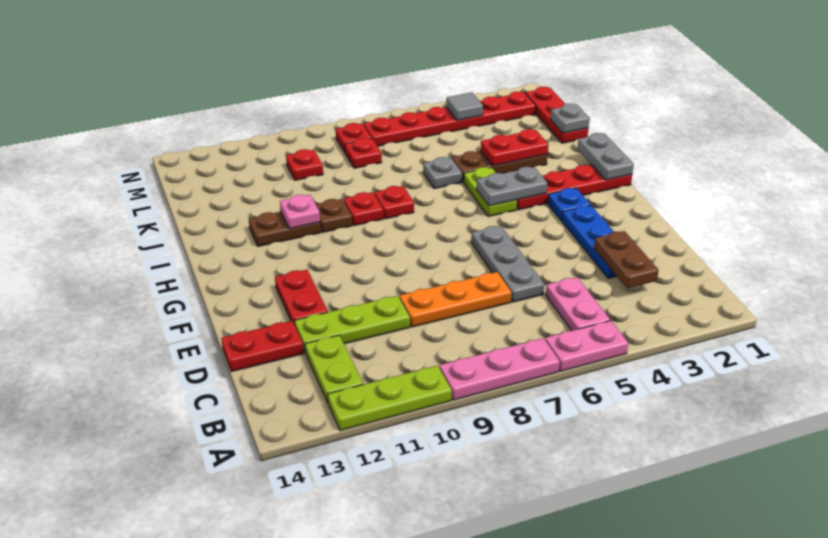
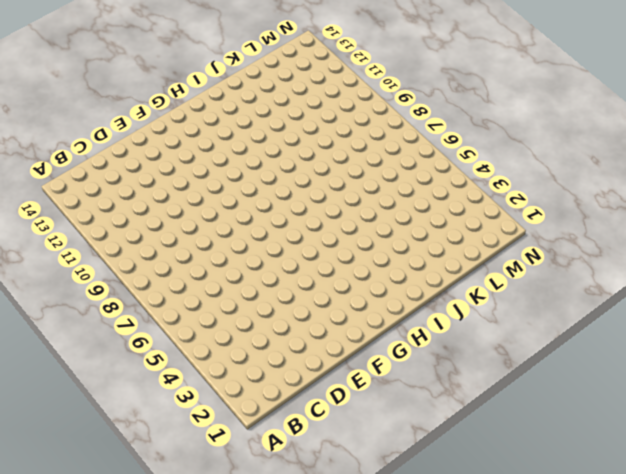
none -> pink plate A5:A6 level 1
none -> pink plate A7:A9 level 1
none -> lime plate A10:A12 level 1
none -> pink plate B5:C5 level 1

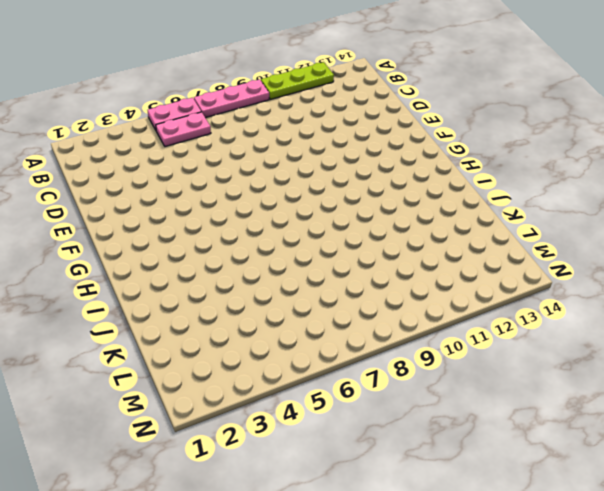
pink plate B5:B6 level 1 -> pink plate B5:C5 level 1
none -> lime plate B12:C12 level 1
none -> blue plate D3:F3 level 1
none -> grey plate D6:F6 level 1
none -> orange plate D7:D9 level 1

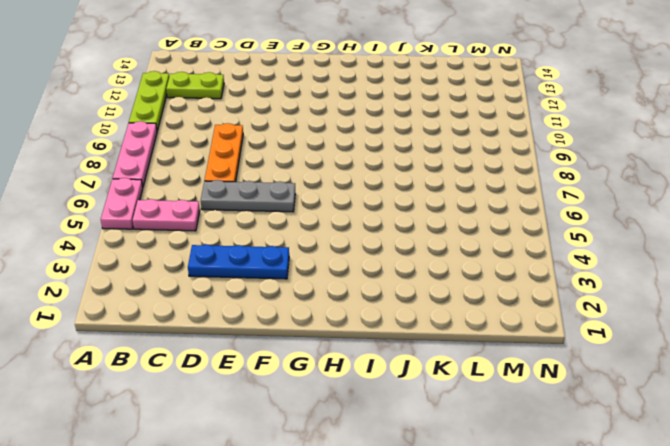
none -> lime plate D10:D12 level 1
none -> red plate D13:D14 level 1
none -> red plate E12:F12 level 1
none -> blue plate G3 level 1

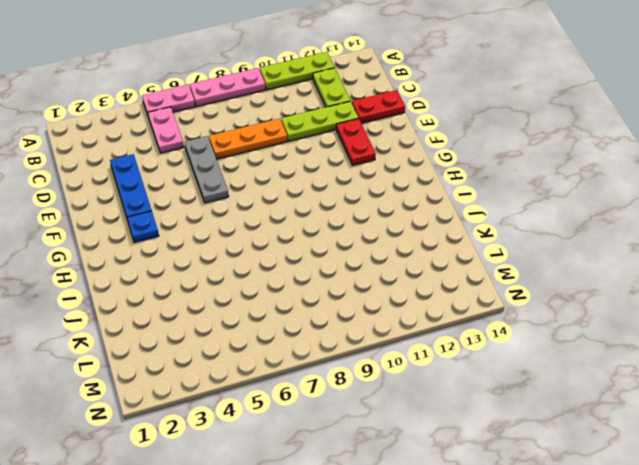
none -> red plate H1:H4 level 1
none -> lime plate H5:I5 level 1
none -> red plate I8 level 1
none -> red plate I9 level 1

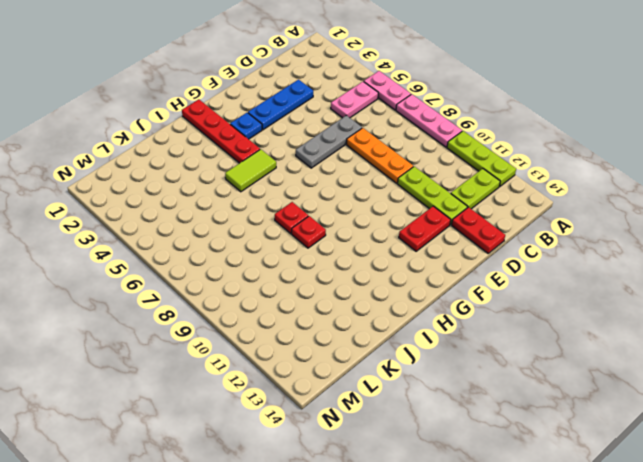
lime tile H5:I5 level 1 -> lime plate H5:I5 level 1
none -> brown plate I10 level 1
none -> brown plate I11:I12 level 1
none -> brown plate J3:J5 level 1
none -> grey plate J6 level 1

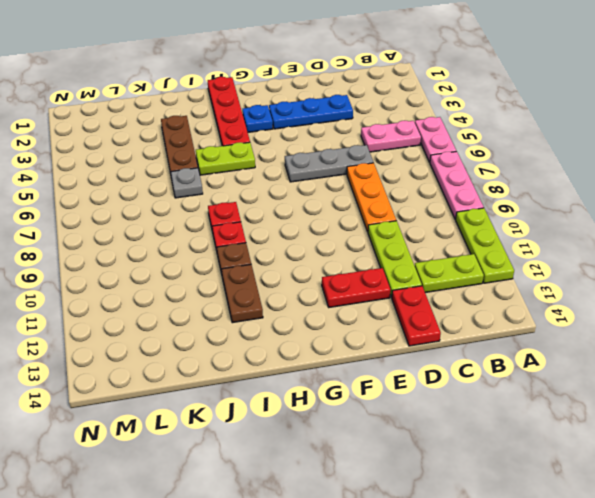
none -> red plate K1:M1 level 1
none -> red plate L8 level 1
none -> red plate L10 level 1
none -> red plate M2:M7 level 1

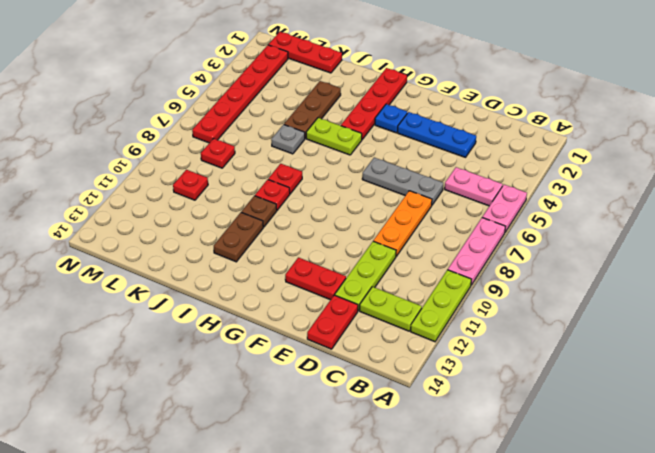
none -> red plate M8 level 1
none -> brown plate C3:D3 level 2
none -> grey plate H1:I1 level 2
none -> grey plate H4:H5 level 2

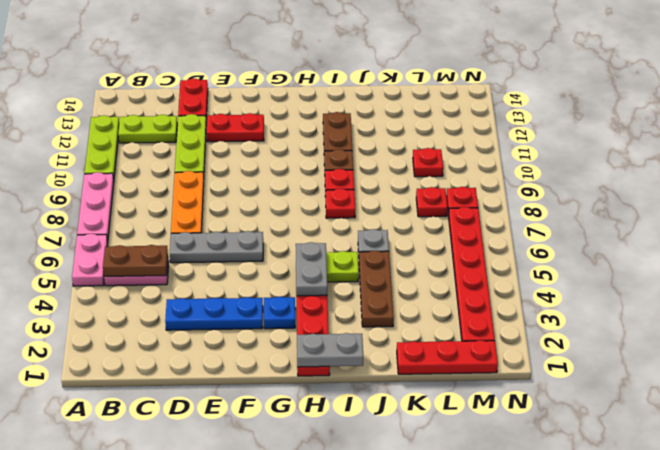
brown plate B5:C5 level 2 -> brown plate C3:D3 level 2
none -> pink plate I11 level 2
none -> red plate J3:J4 level 2
none -> grey plate K1 level 2
none -> grey tile M4 level 2

